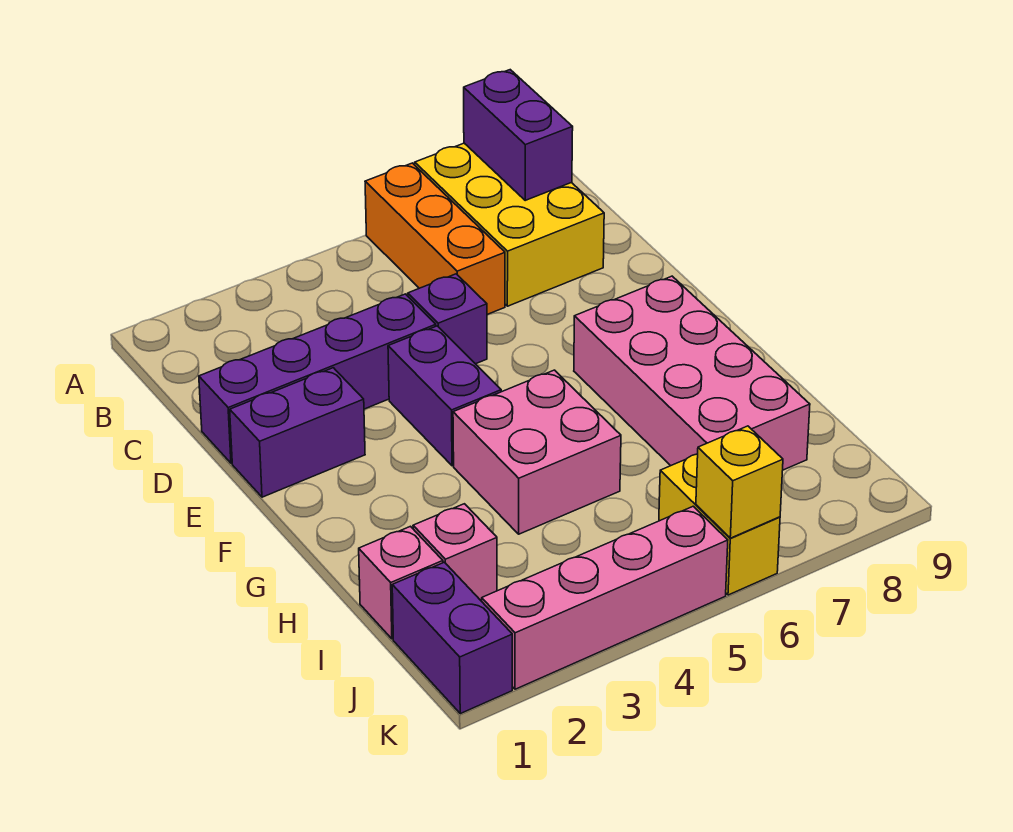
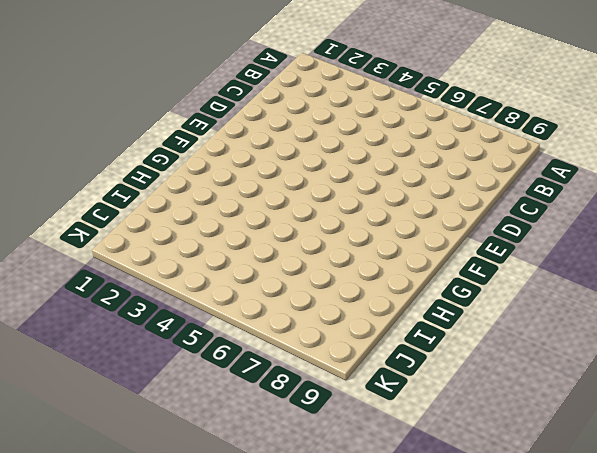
none -> orange brick A6:C6 level 1
none -> yellow brick A7:C8 level 1
none -> purple brick D1:D4 level 1

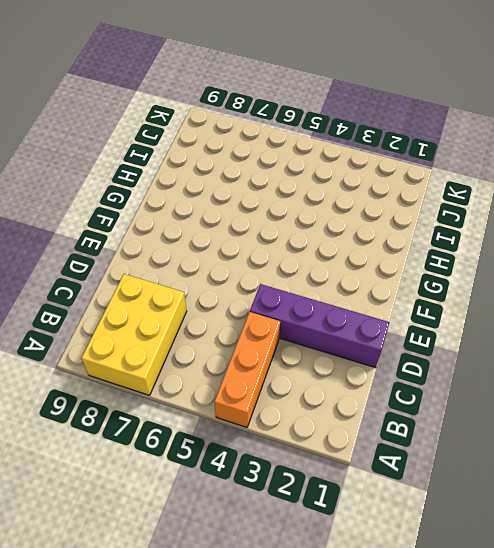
orange brick A4:C4 level 1 -> orange brick A6:C6 level 1
none -> purple brick D5 level 1
none -> purple brick E1:E2 level 1
none -> purple brick E4:F4 level 1

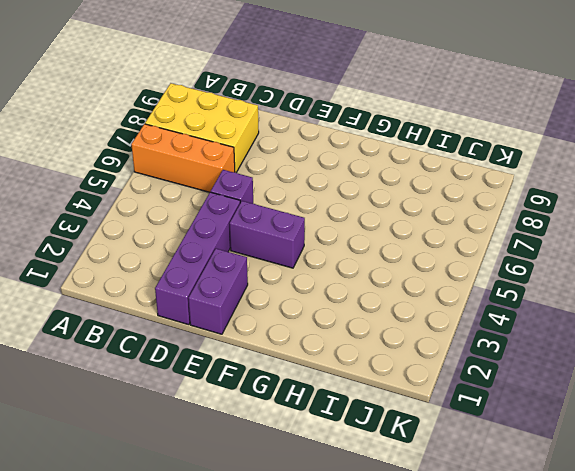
none -> pink brick F7:I8 level 1
none -> pink brick G4:H5 level 1
none -> pink brick I1 level 1

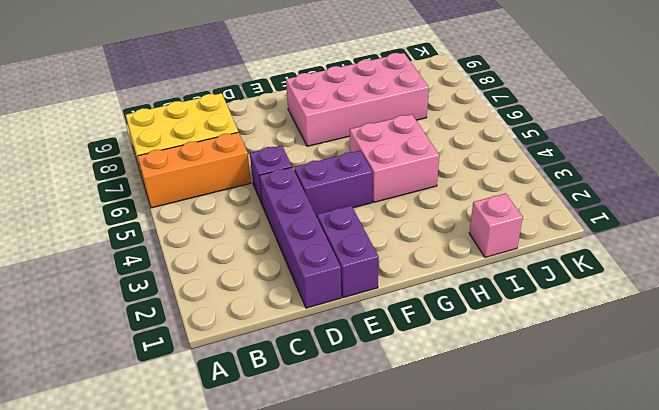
none -> pink brick I2 level 1
none -> purple brick J1:K1 level 1
none -> yellow brick J6:K6 level 1

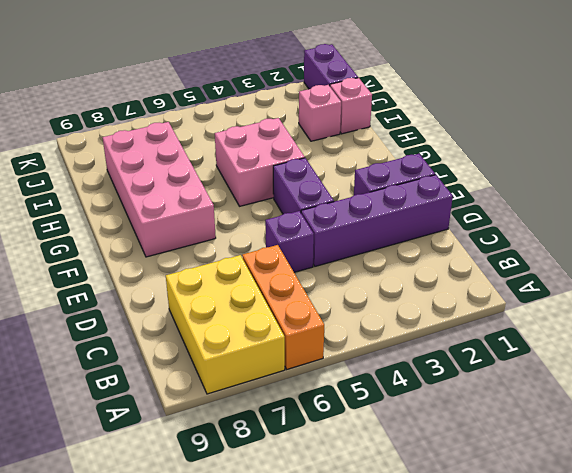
none -> yellow brick J6:K6 level 1
none -> pink brick K2:K5 level 1
none -> purple brick A8:B8 level 2

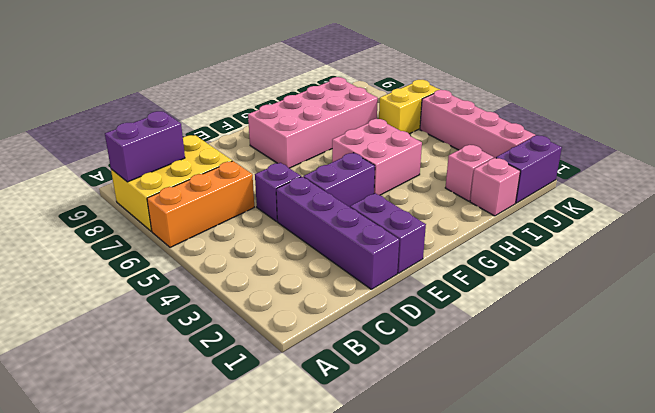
none -> yellow brick K6 level 2

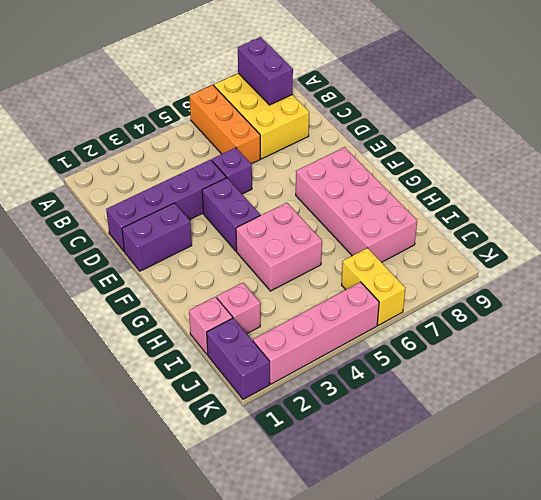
none -> yellow brick K6 level 2

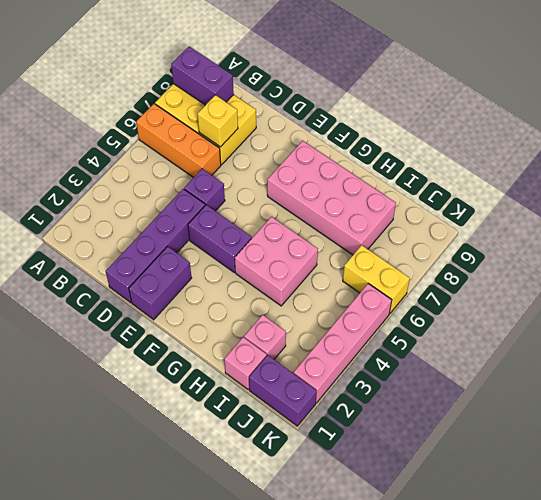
yellow brick C7 level 2 -> yellow brick K6 level 2

